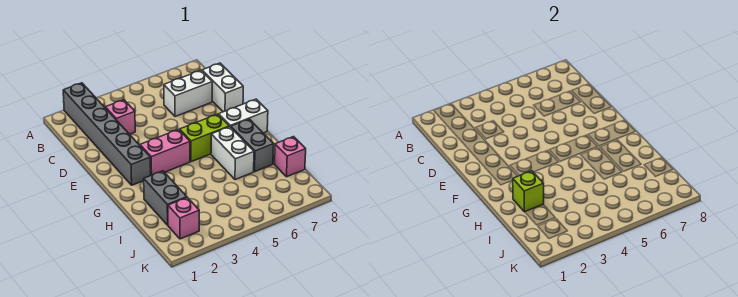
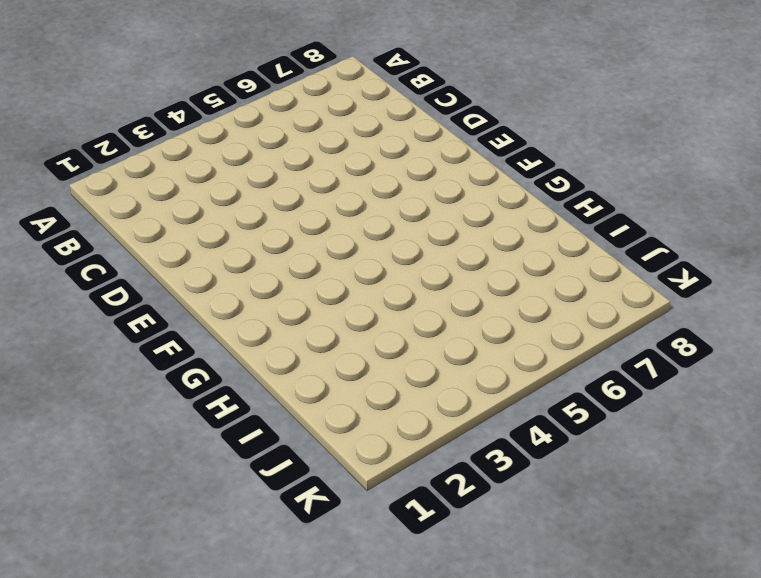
none -> grey brick A2:F2 level 1
none -> pink brick C3 level 1
none -> white brick C6:C7 level 1

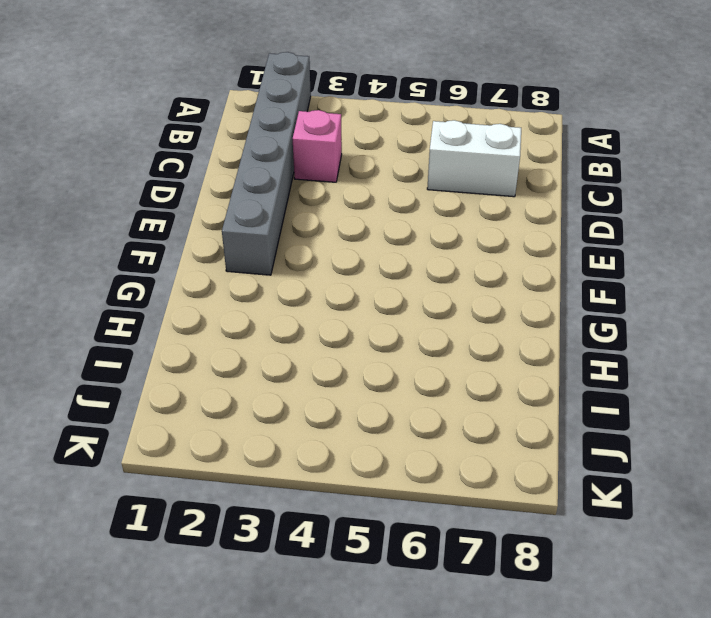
none -> white brick C8:D8 level 1
none -> pink brick F3:F4 level 1
none -> lime brick F5:F6 level 1

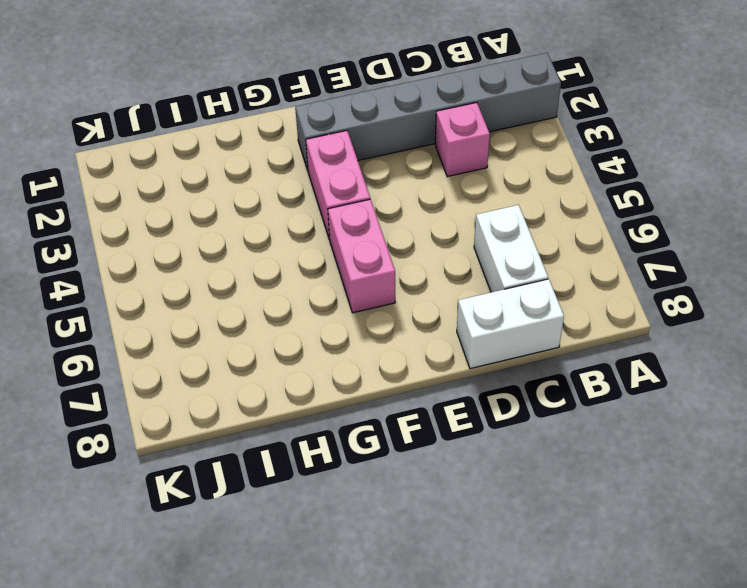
pink brick F5:F6 level 1 -> lime brick F5:F6 level 1
none -> white brick F7:F8 level 1
none -> white brick G6:H6 level 1
none -> grey brick G7:H7 level 1

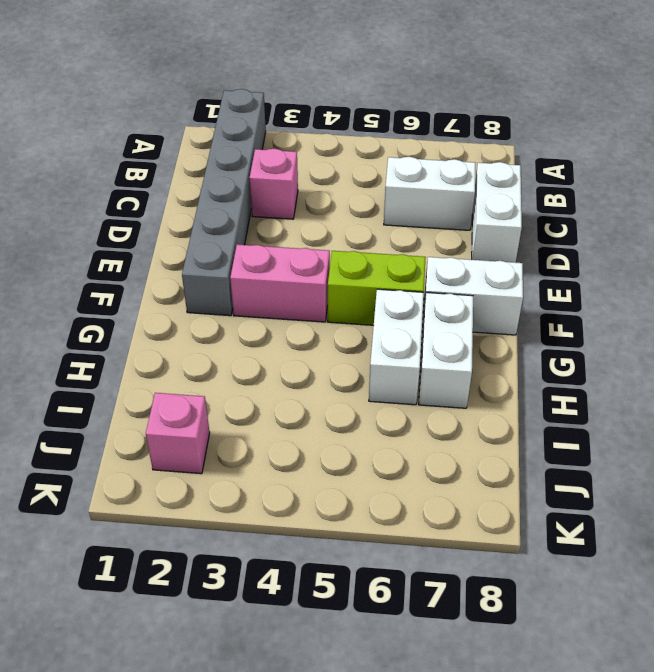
white brick G7:H7 level 1 -> grey brick G7:H7 level 1
none -> grey brick H2:I2 level 1
none -> pink brick I8 level 1
none -> lime brick H2 level 2

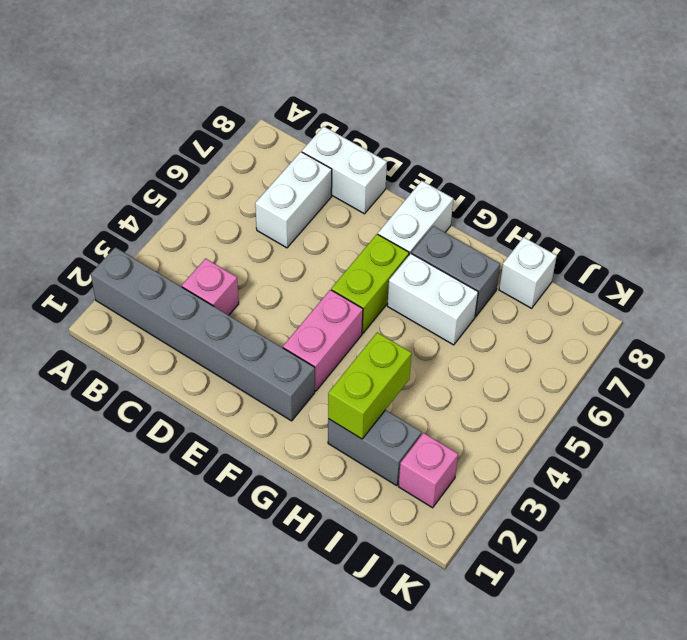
lime brick H2:H3 level 2 -> lime brick H2 level 2
white brick I8 level 1 -> pink brick I8 level 1

